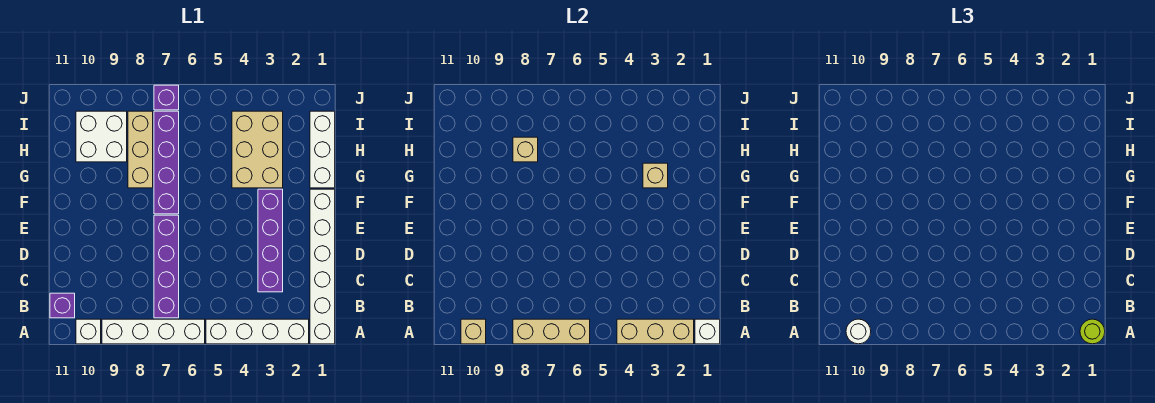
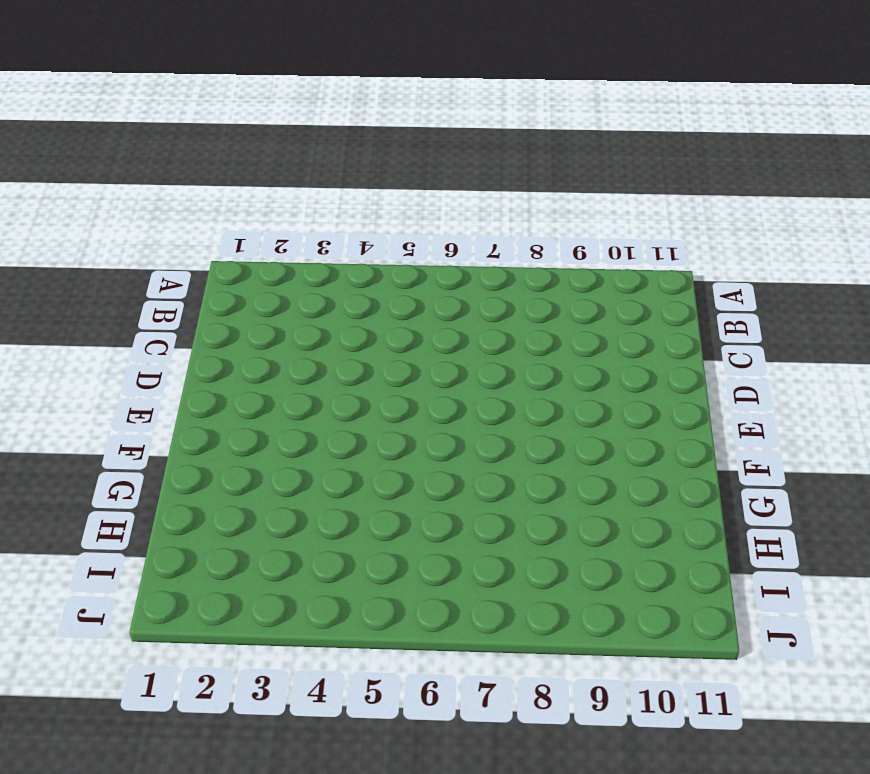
none -> white brick A1:F1 level 1
none -> white brick A2:A5 level 1
none -> white brick A6:A9 level 1

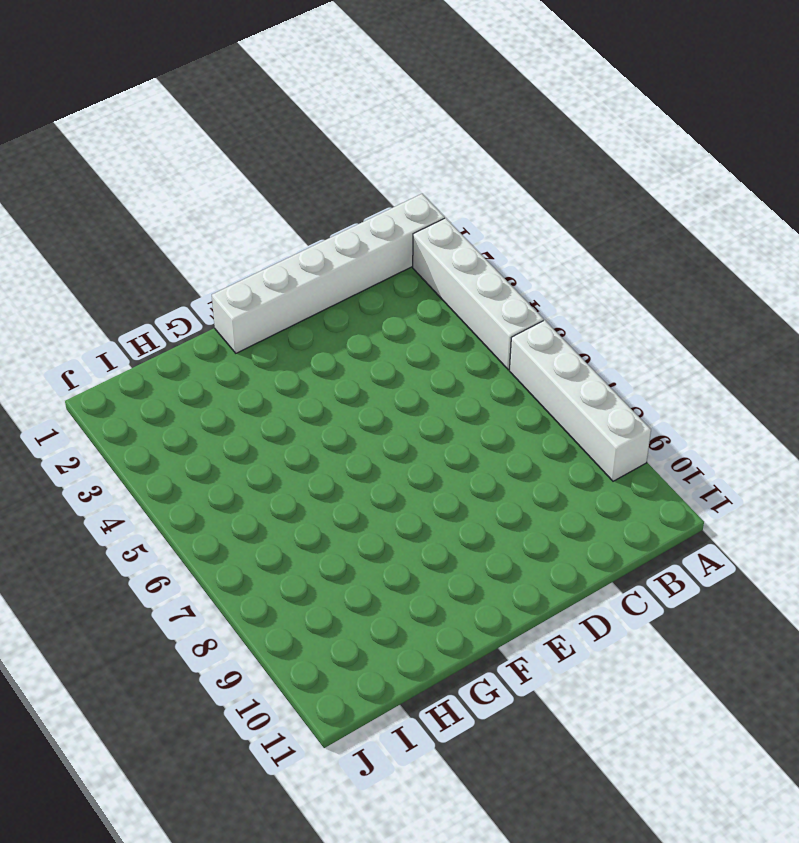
none -> white brick A10 level 1
none -> purple brick B7:E7 level 1
none -> purple brick B11 level 1

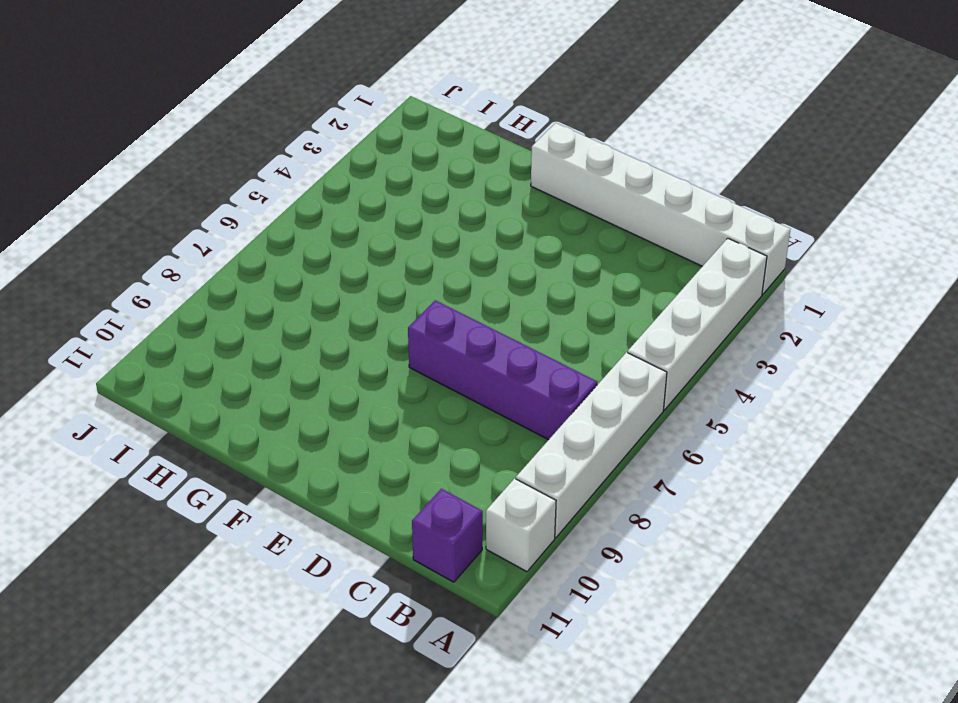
none -> purple brick C3:F3 level 1
none -> purple brick F7:I7 level 1
none -> white brick G1:I1 level 1

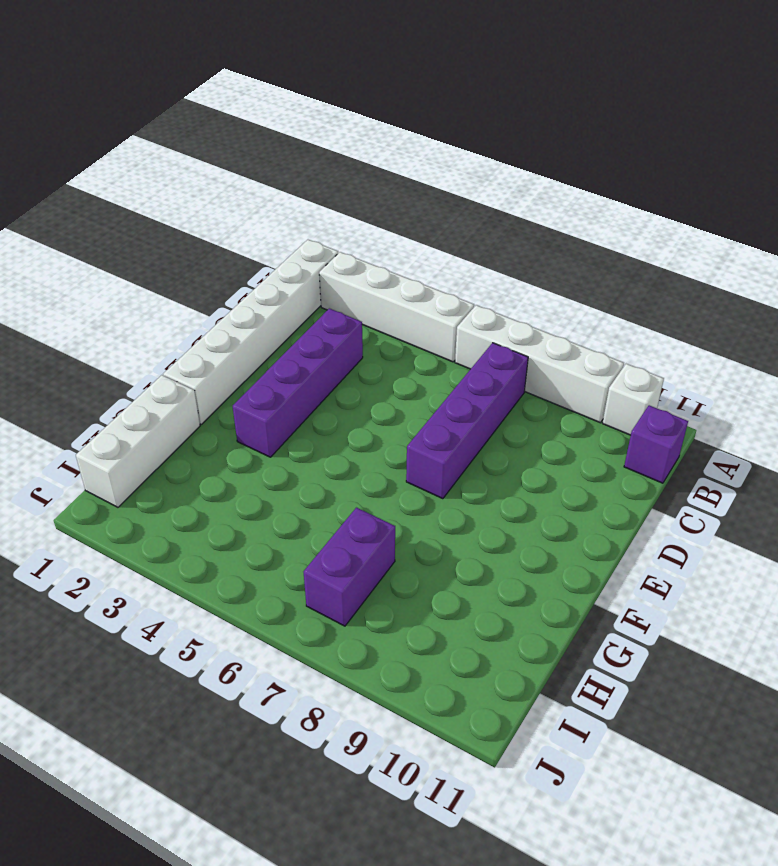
purple brick H7:I7 level 1 -> purple brick F7:I7 level 1
none -> tan brick G3:I4 level 1
none -> tan brick G8:I8 level 1
none -> white brick H9:I10 level 1

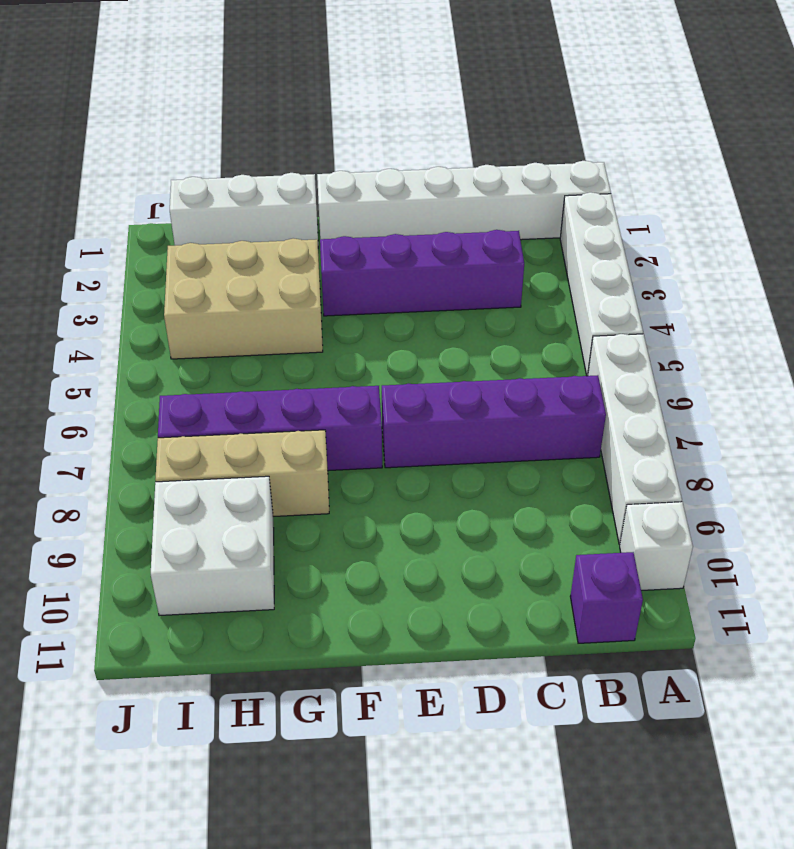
none -> purple brick J7 level 1
none -> white brick A1 level 2
none -> tan brick A2:A4 level 2

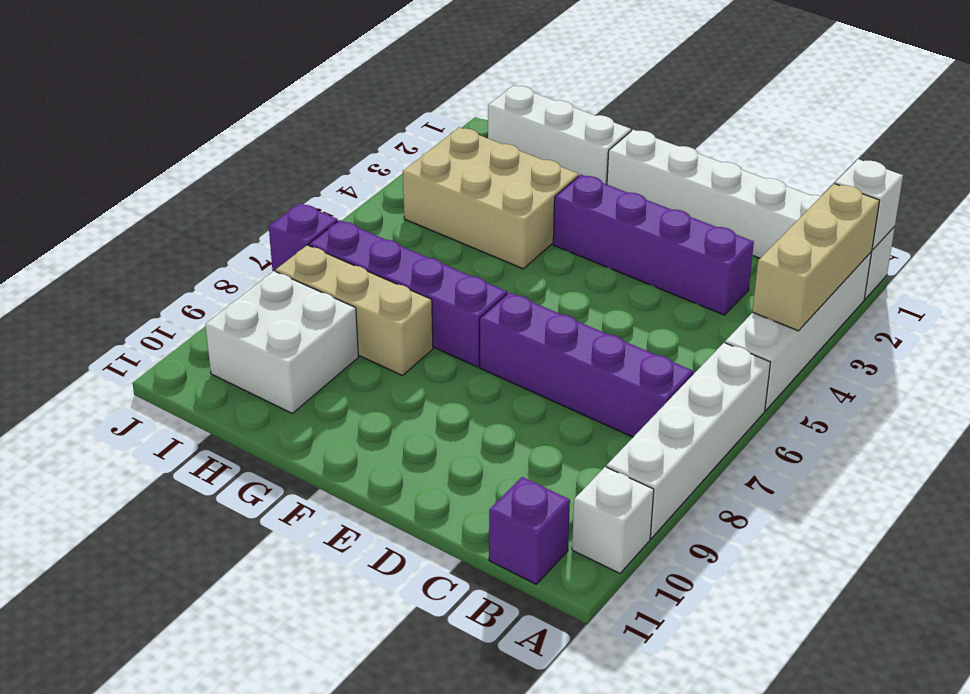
none -> tan brick A6:A8 level 2
none -> tan brick A10 level 2
none -> tan brick G3 level 2

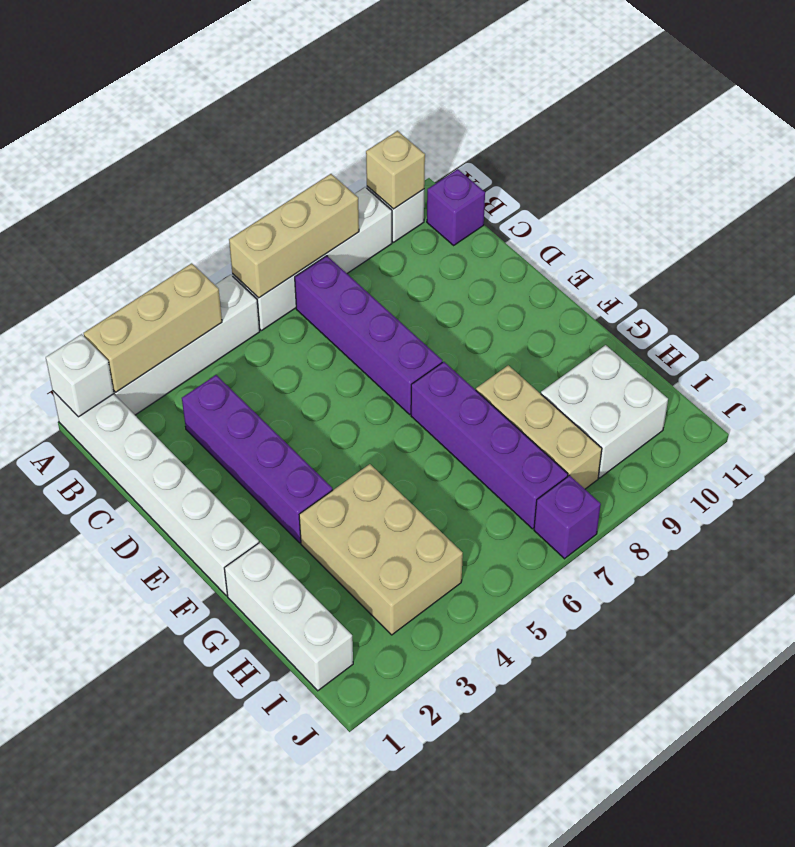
none -> tan brick G3 level 2
none -> tan brick H8 level 2
none -> lime round brick A1 level 3

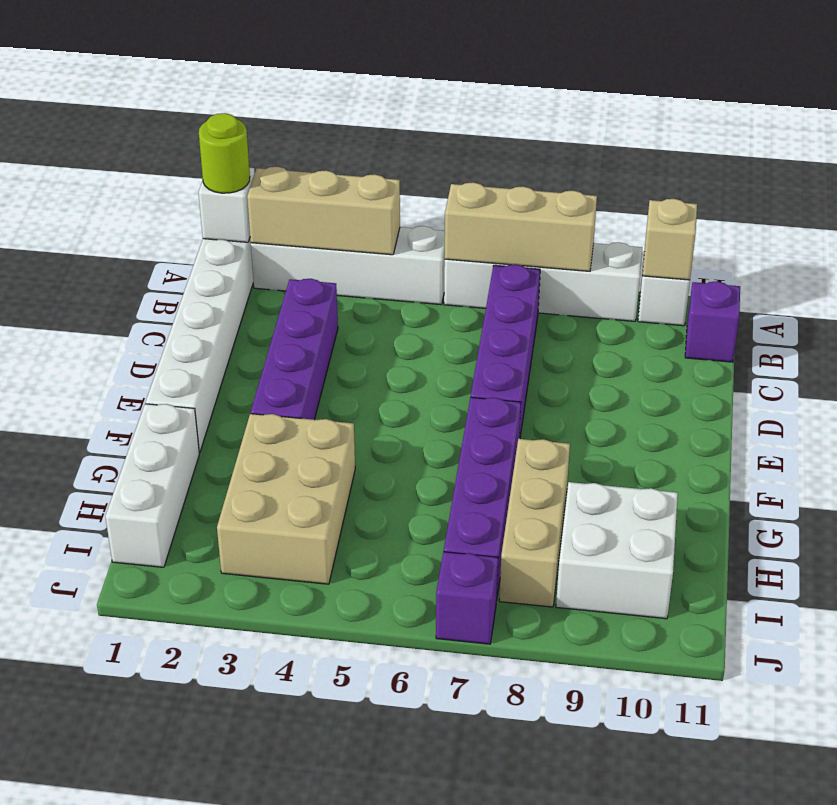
none -> tan brick G3 level 2
none -> tan brick H8 level 2
none -> white round brick A10 level 3

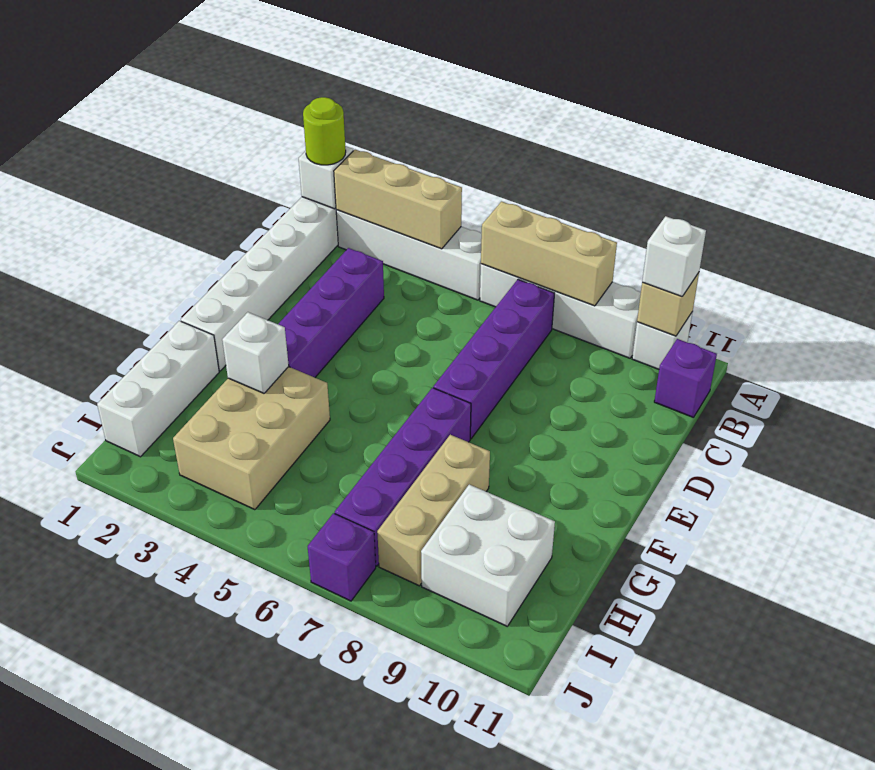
white brick A10 level 3 -> white round brick A10 level 3
white brick G3 level 2 -> tan brick G3 level 2
none -> tan brick H8 level 2

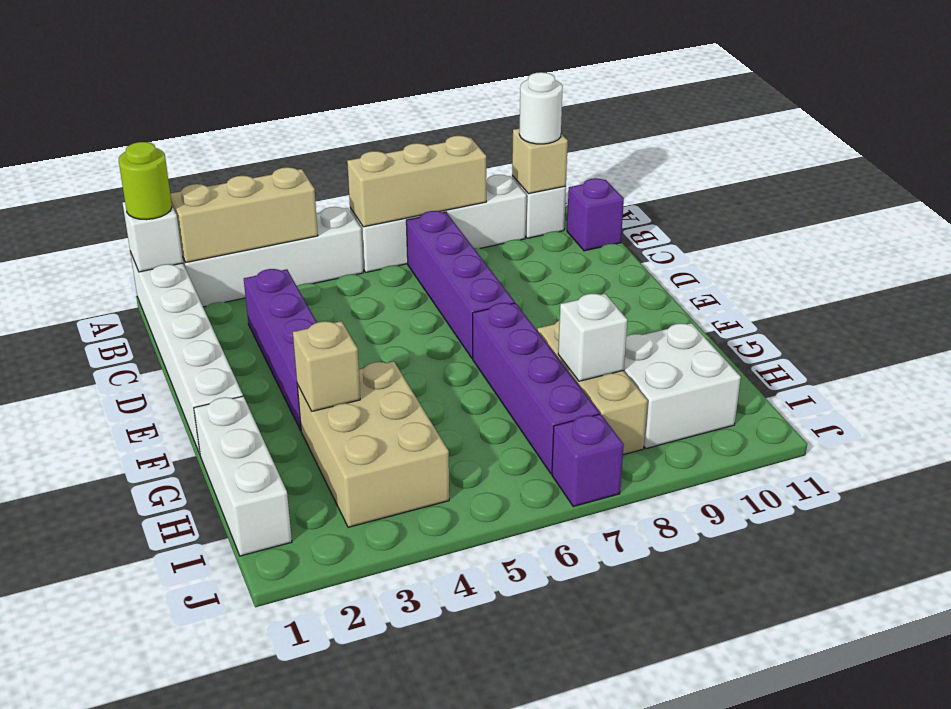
white brick H8 level 2 -> tan brick H8 level 2

